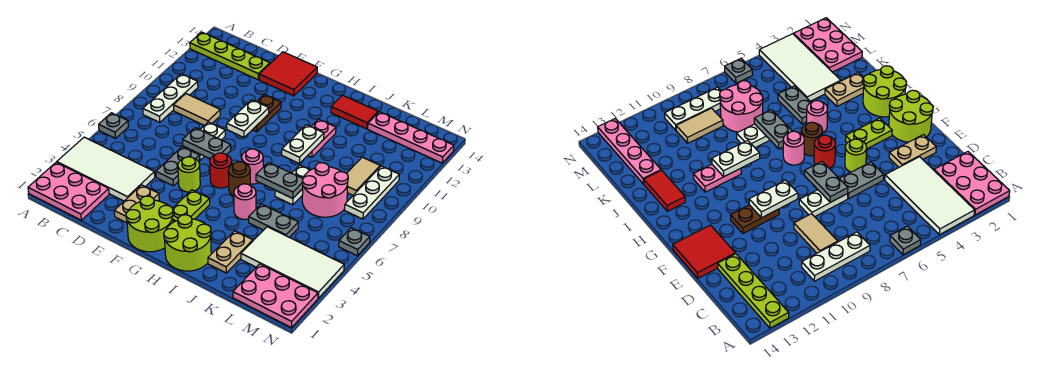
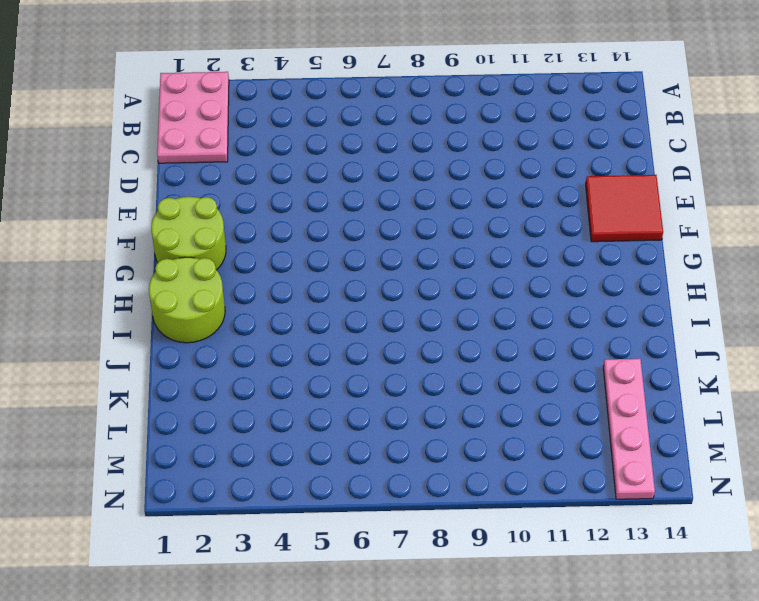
none -> white tile A3:D4 level 1
none -> grey plate A6 level 1
none -> lime plate A13:D13 level 1
none -> white plate B8:B10 level 1

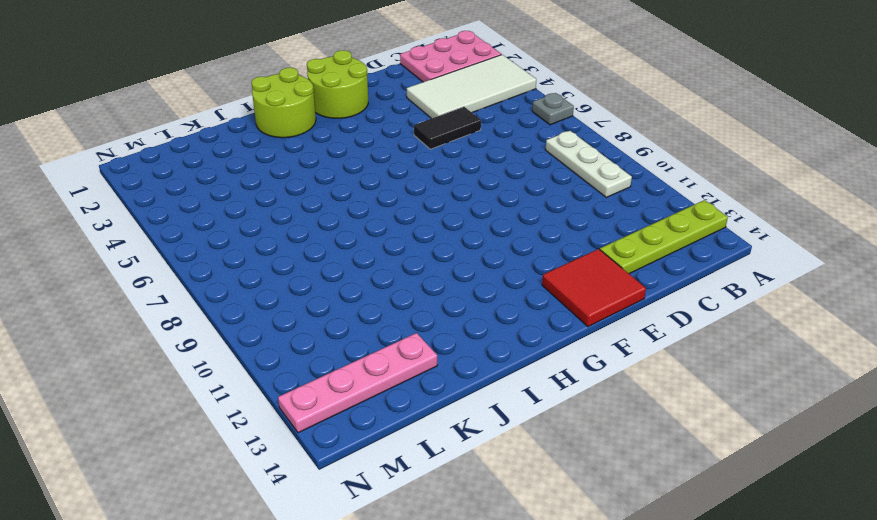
black tile D5:E5 level 1 -> grey plate E5:E6 level 1
none -> tan tile C9:D9 level 1
none -> tan plate E2:E3 level 1
none -> white plate E7:E8 level 1
none -> lime round brick F5 level 1

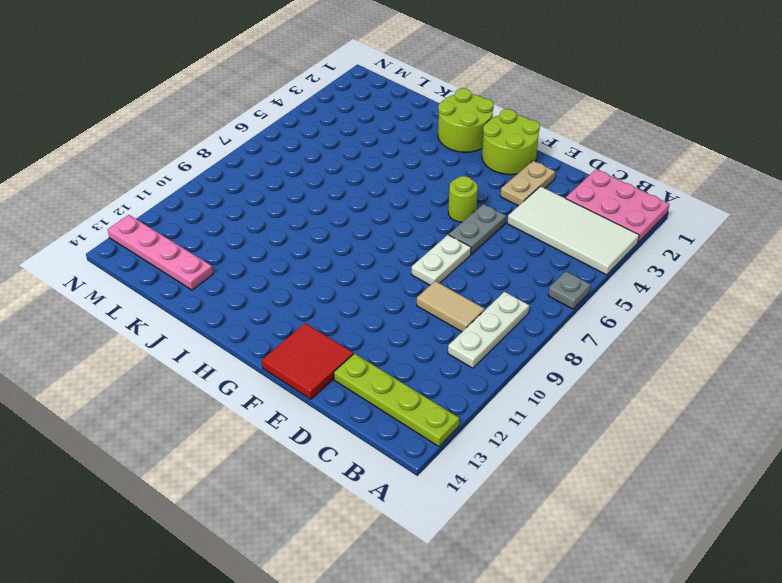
none -> brown plate F10:F11 level 1
none -> lime plate G3:G4 level 1
none -> red round brick G6 level 1
none -> brown round brick H6 level 1

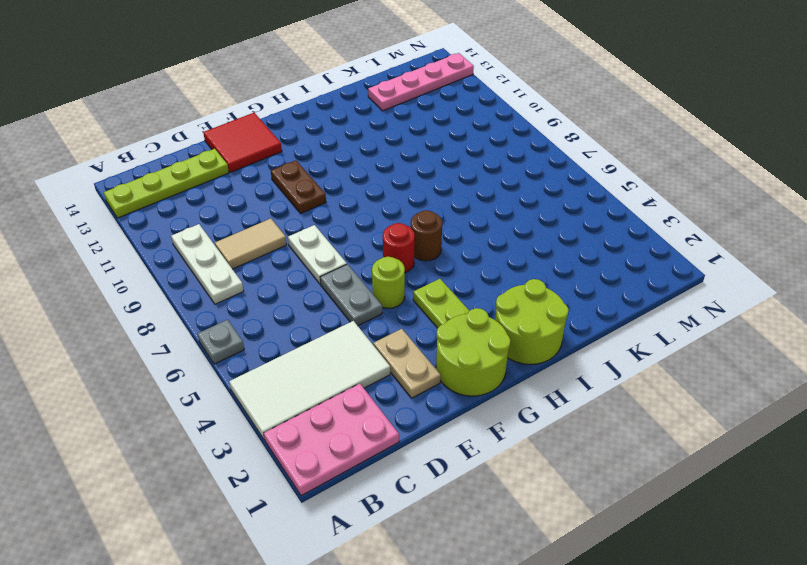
none -> pink round brick H7 level 1
none -> pink round brick I5 level 1
none -> pink plate I10:I11 level 1
none -> red tile I13:J13 level 1

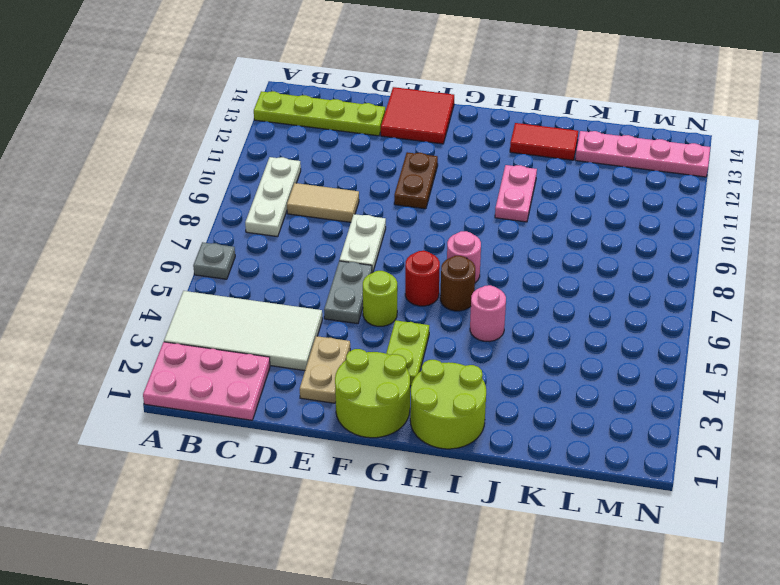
none -> tan plate J2:J3 level 1
none -> grey plate J5:K5 level 1
none -> white plate J7:J8 level 1
none -> white tile K3:N4 level 1

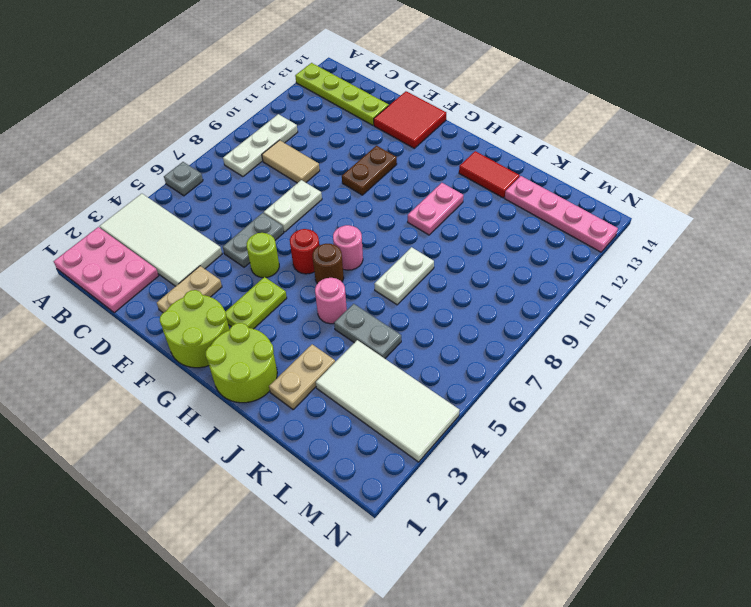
none -> pink round brick K7:L8 level 1
none -> pink plate L1:N2 level 1
none -> tan tile L9:L10 level 1
none -> white plate M8:M10 level 1

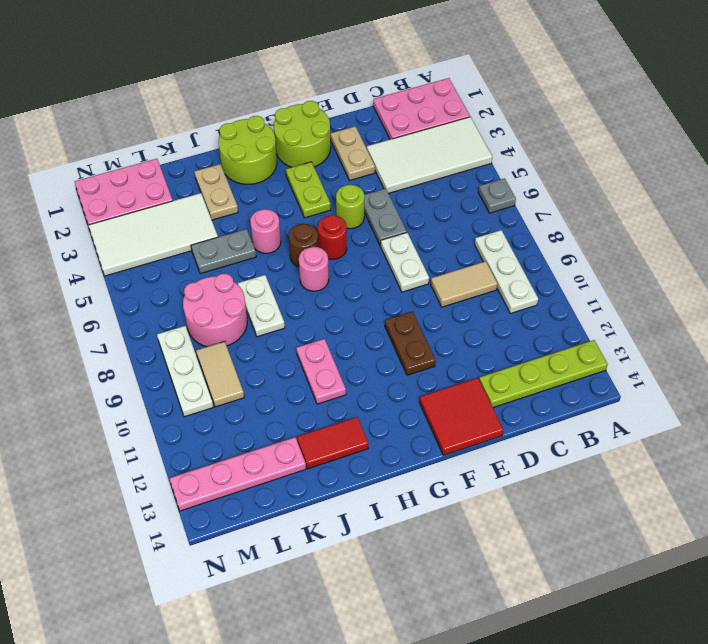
none -> grey plate N6 level 1
none -> grey plate E7:F7 level 2
none -> white plate F9:F10 level 2
none -> grey plate I7:J7 level 2

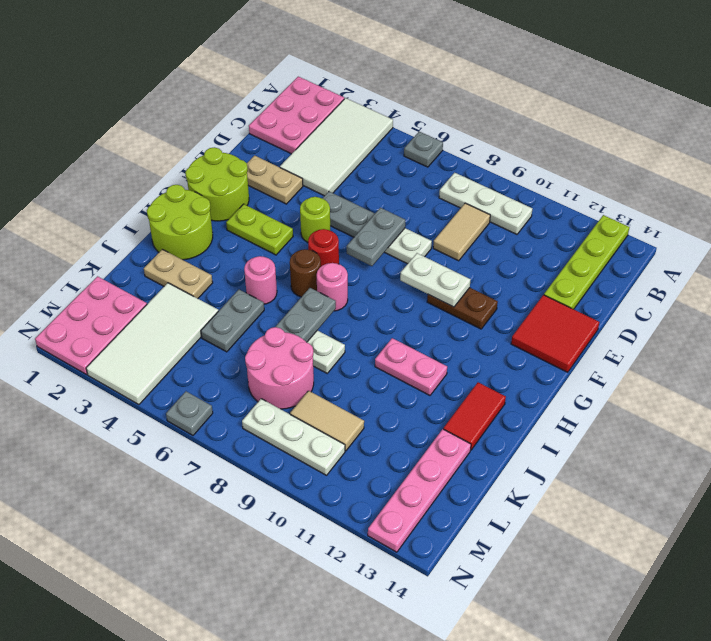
none -> white plate I9:I10 level 2

